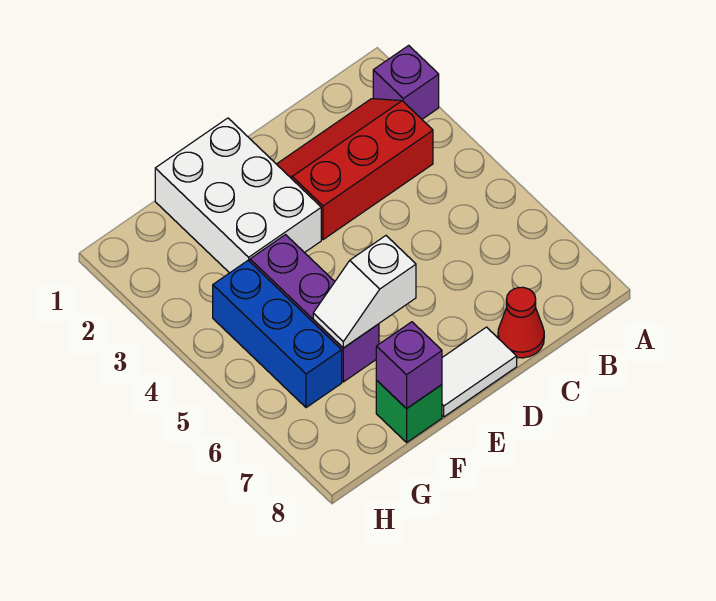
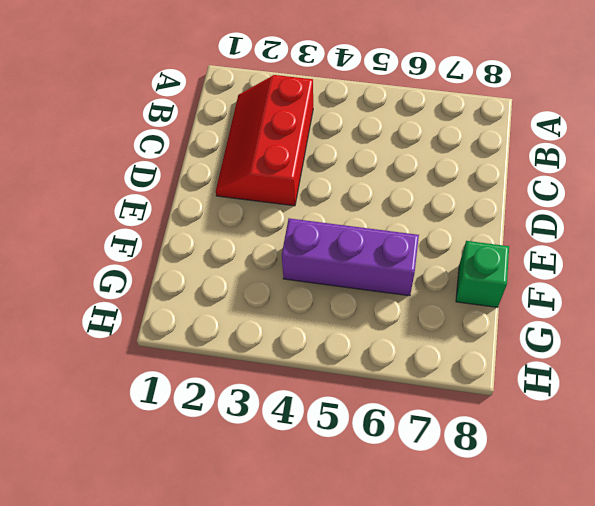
none -> purple brick A2 level 1
none -> red cone C8 level 1

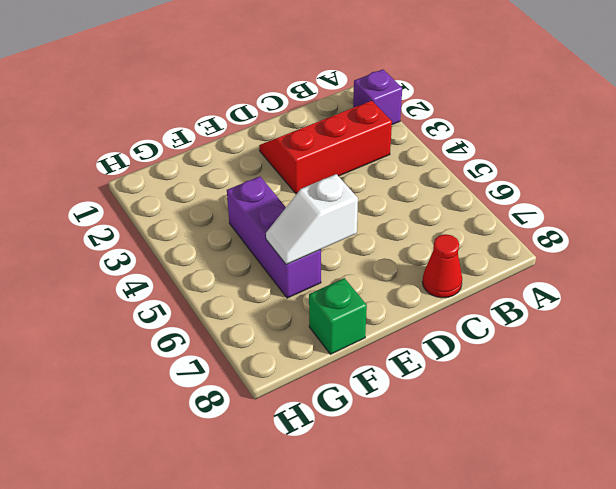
none -> white tile D8:E8 level 1
none -> white brick E1:F3 level 1

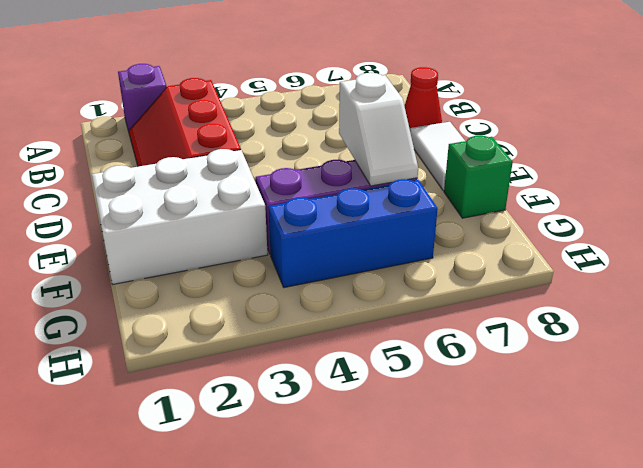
none -> purple brick F8 level 2

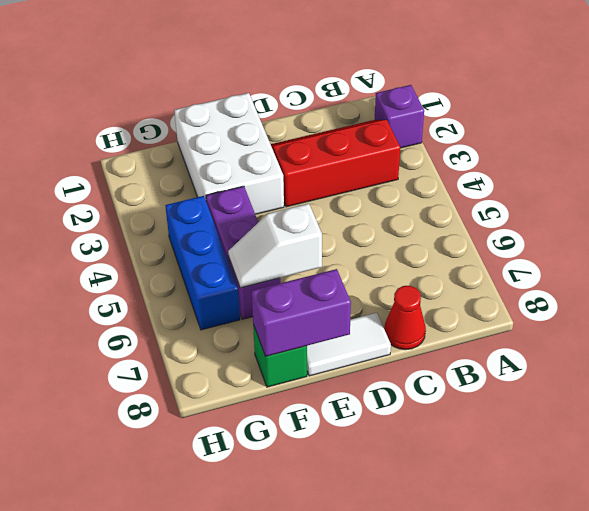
purple brick E8:F8 level 2 -> purple brick F8 level 2

